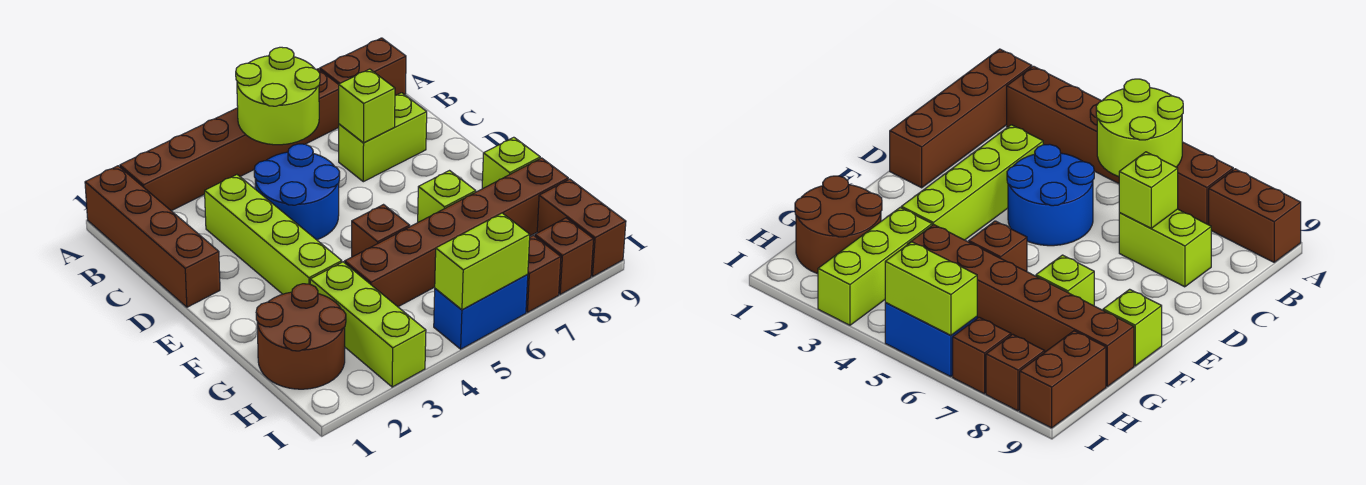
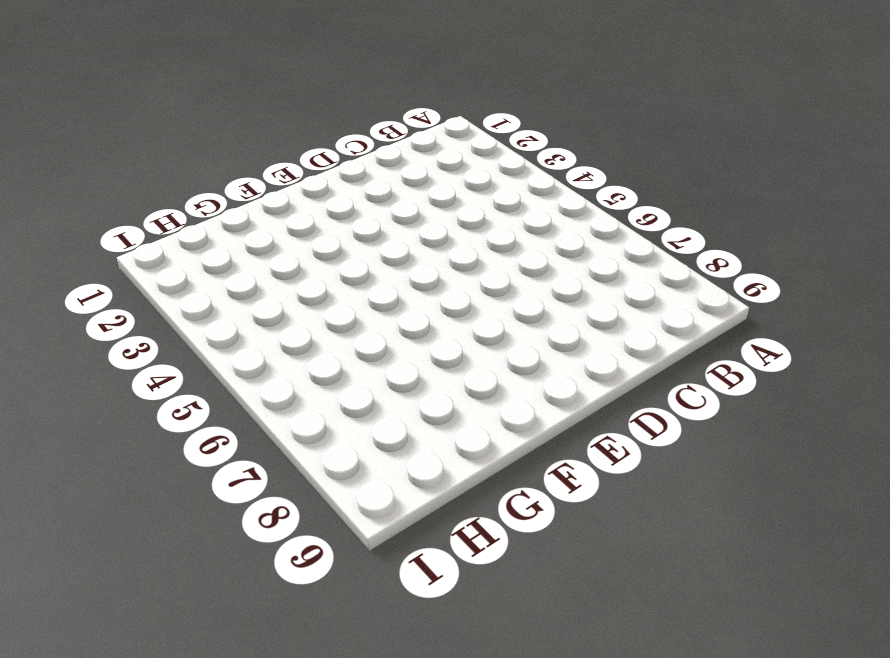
none -> brown brick A1:D1 level 1
none -> brown brick A2:A7 level 1
none -> brown brick A8:A9 level 1

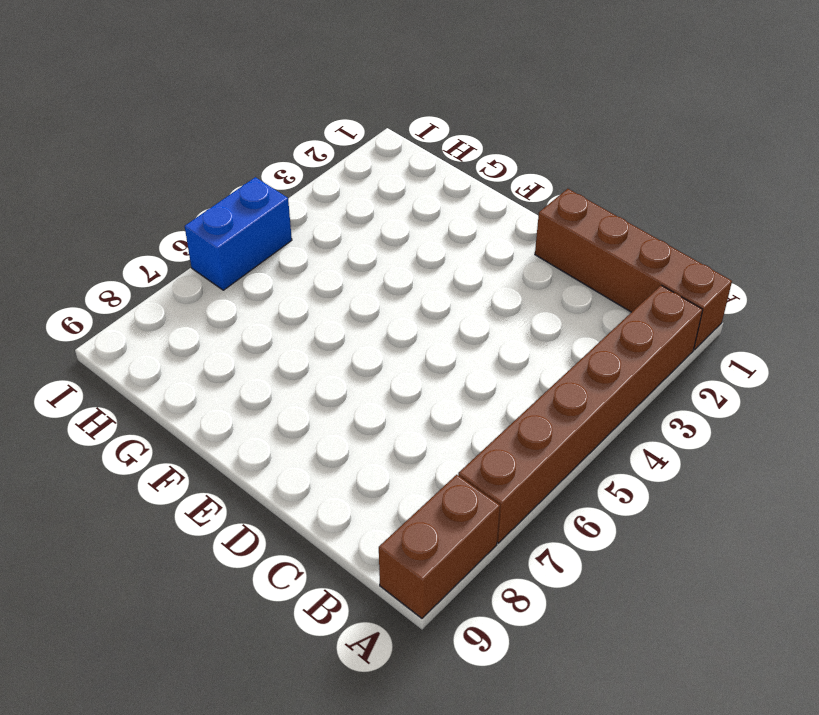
none -> lime brick C3:F3 level 1
none -> blue round brick C4:D5 level 1
none -> lime brick C7:C8 level 1

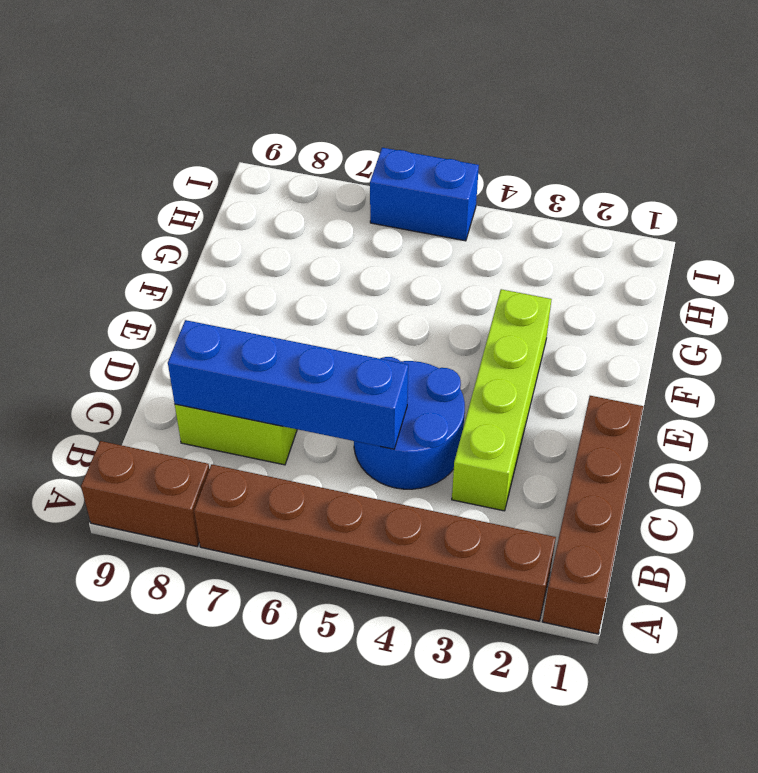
blue brick C5:C8 level 2 -> lime brick C7 level 2
none -> brown brick F5 level 1
none -> lime brick F7 level 1
none -> lime brick F9 level 1

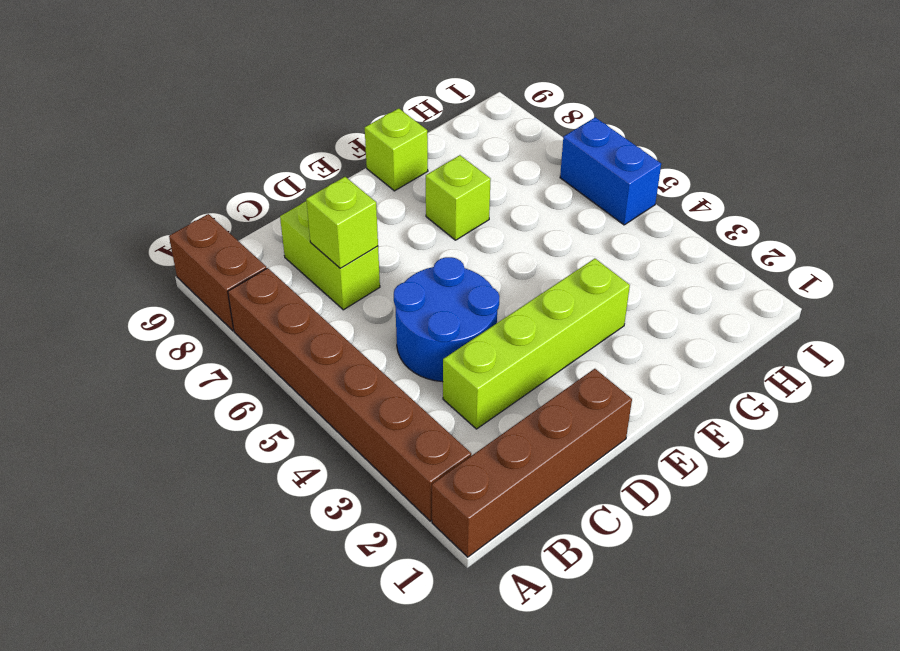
none -> brown brick F5 level 1
none -> brown round brick G1:H2 level 1
none -> lime brick G3:I3 level 1

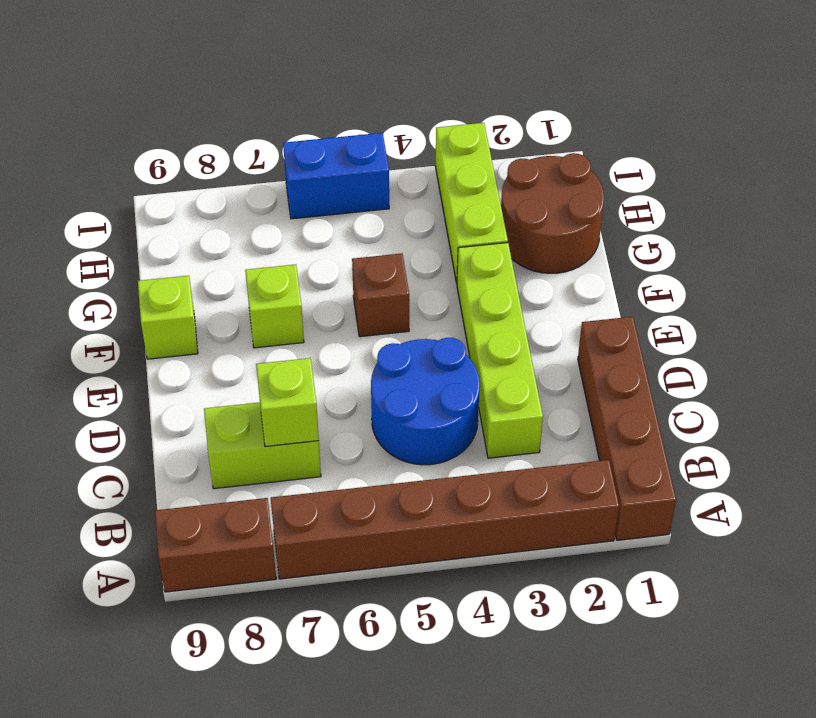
none -> brown brick G4:G9 level 1
none -> brown brick H9:I9 level 1
none -> brown brick I7 level 1

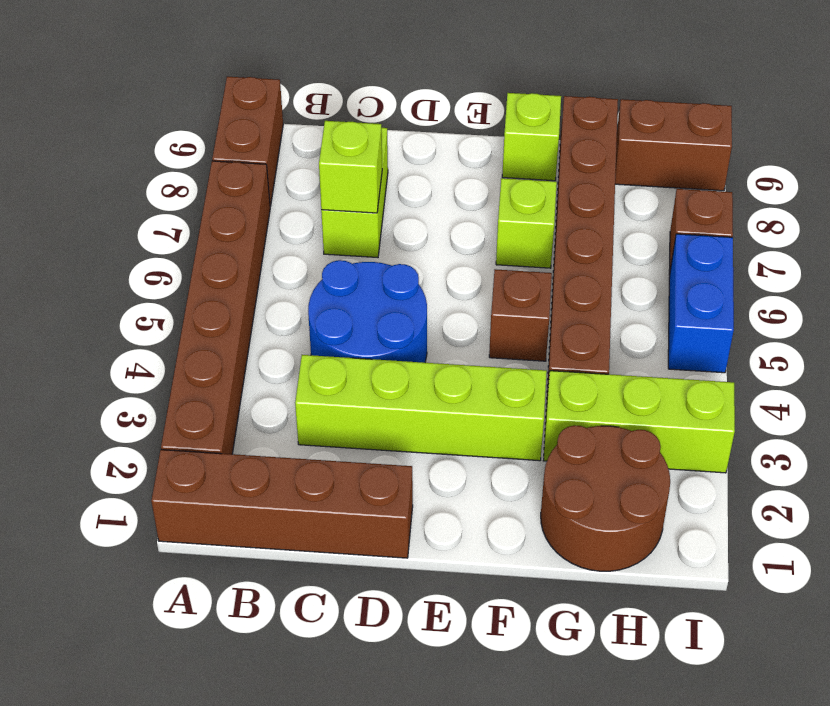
none -> brown brick I8 level 1
none -> lime round brick A5:B6 level 2
none -> lime brick I5:I6 level 2

